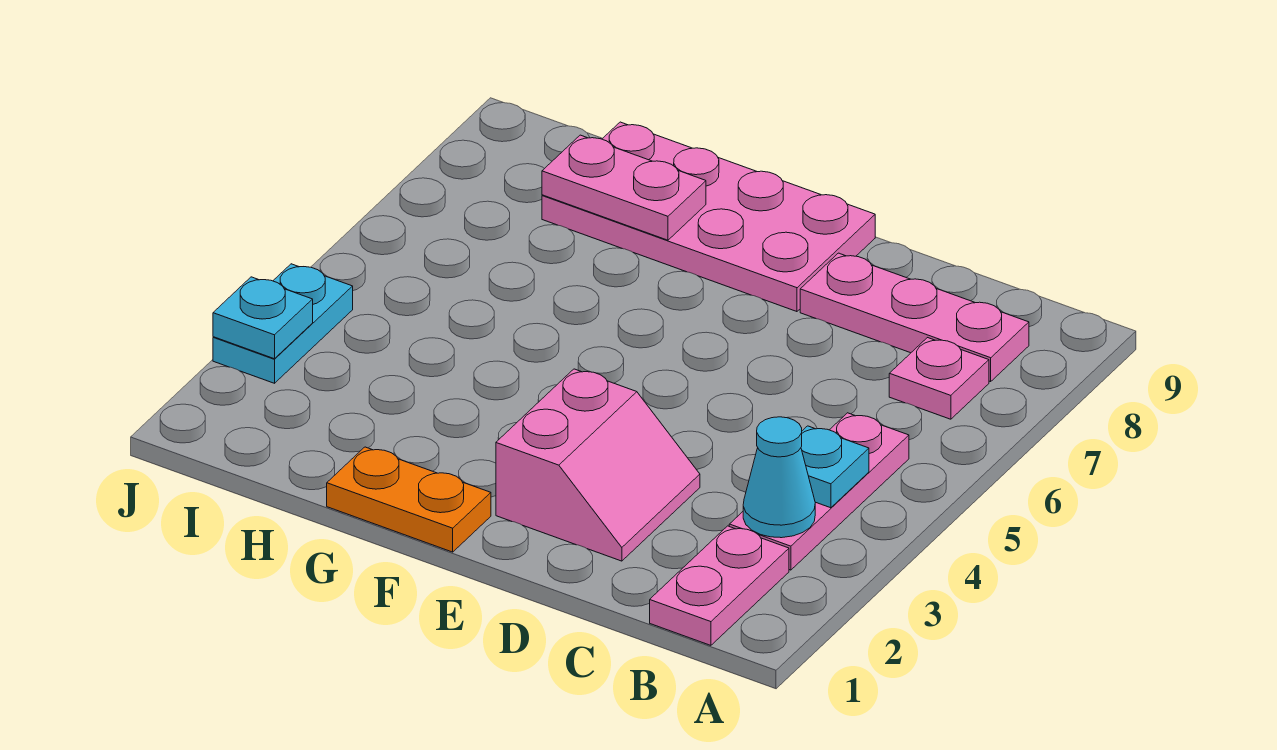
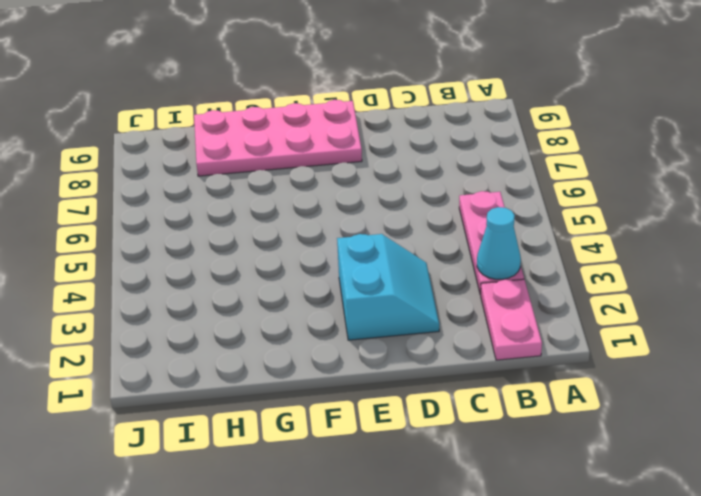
cyan slope D2:E3 level 1 top E -> pink slope D2:E3 level 1 top E
none -> pink plate B7 level 1
none -> pink plate B8:D8 level 1
none -> orange plate F1:G1 level 1

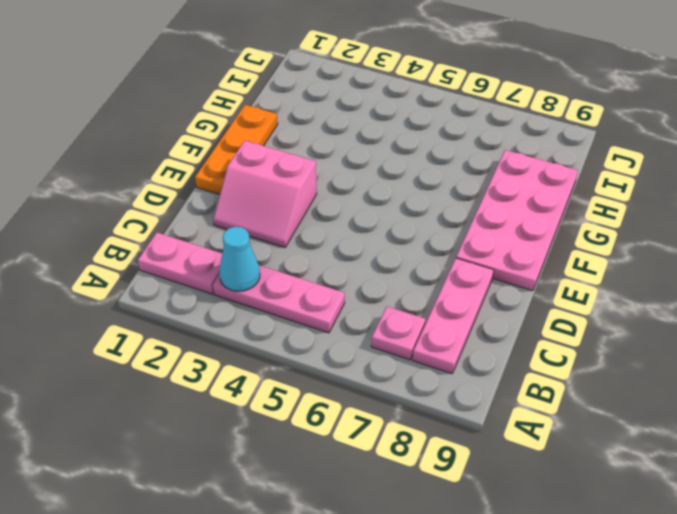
orange plate E1:G1 level 1 -> orange plate F1:G1 level 1
none -> cyan plate J3:J4 level 1
none -> cyan plate B4 level 2
none -> pink plate G8:H8 level 2

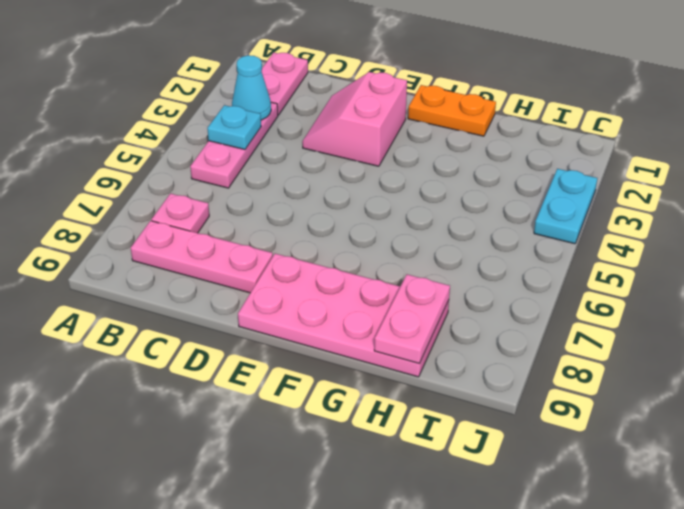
pink plate H8:H9 level 2 -> pink plate G8:H8 level 2
none -> cyan plate J3 level 2

